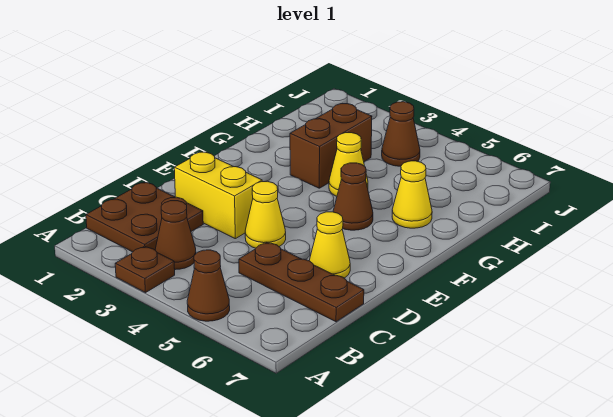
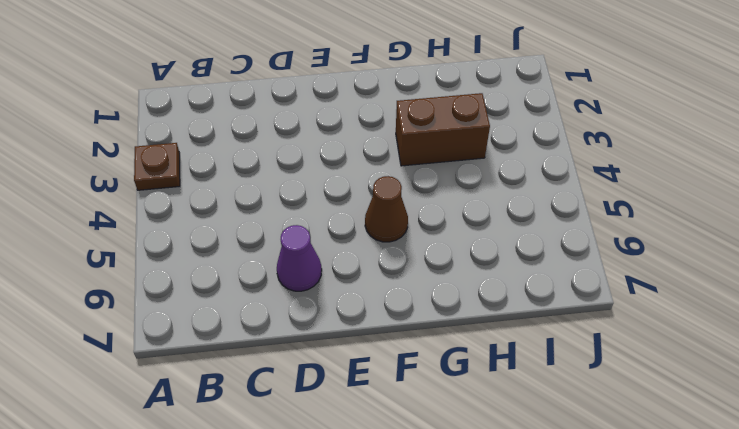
purple cone D6 level 1 -> yellow cone D6 level 1
none -> brown cone A5 level 1
none -> brown plate B1:C2 level 1
none -> brown cone B3 level 1

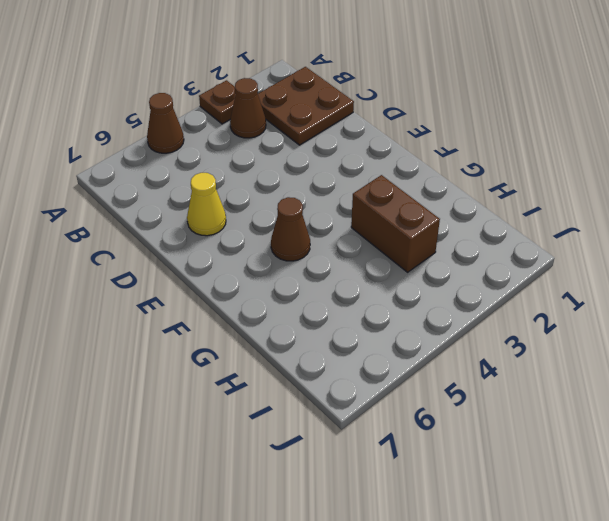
none -> brown plate C5:C7 level 1
none -> yellow brick D2:D3 level 1
none -> yellow cone D4 level 1

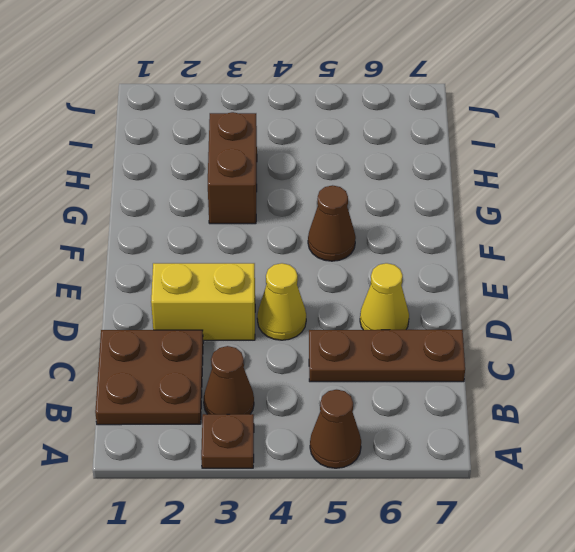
none -> yellow cone G4 level 1
none -> yellow cone G6 level 1
none -> brown cone I4 level 1

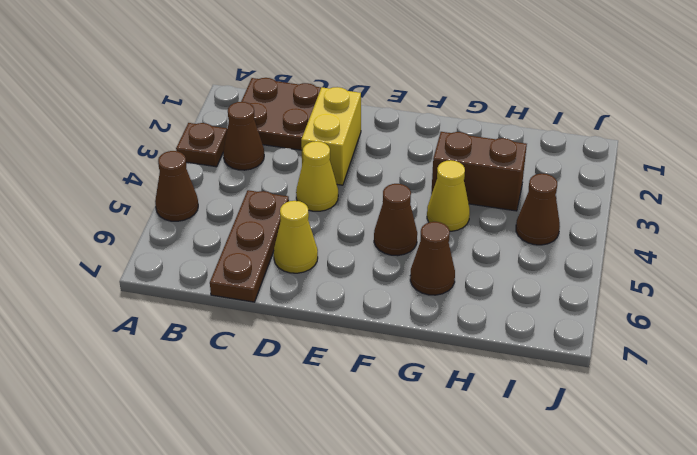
brown cone G6 level 1 -> yellow cone G6 level 1

